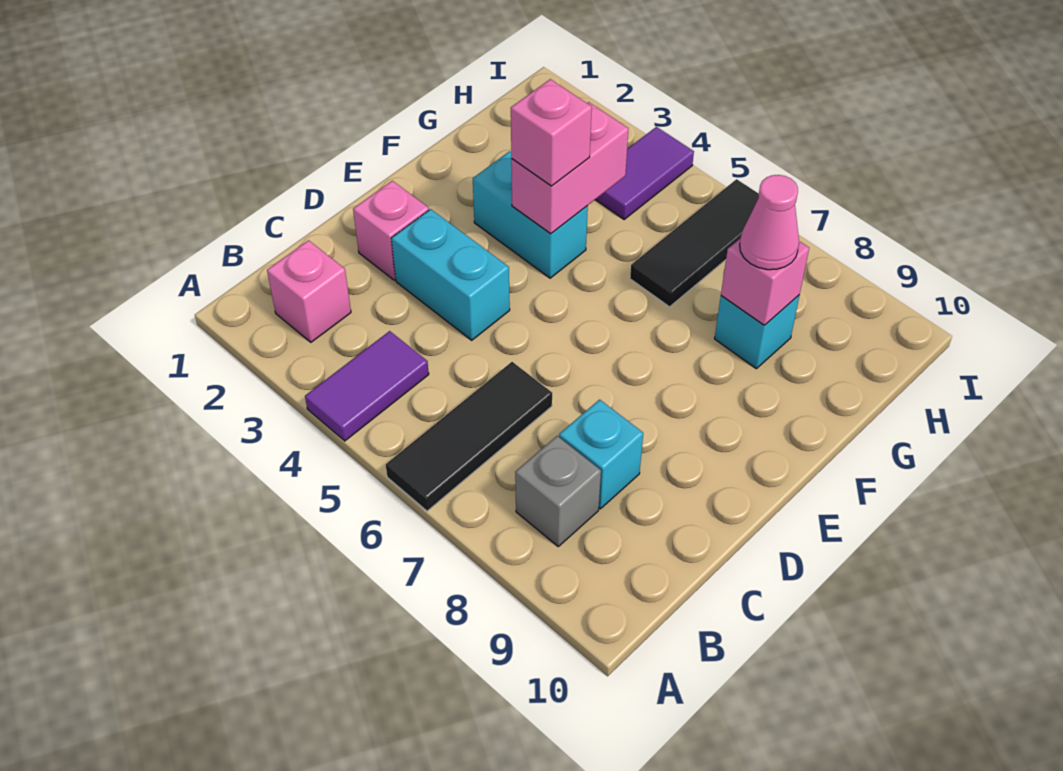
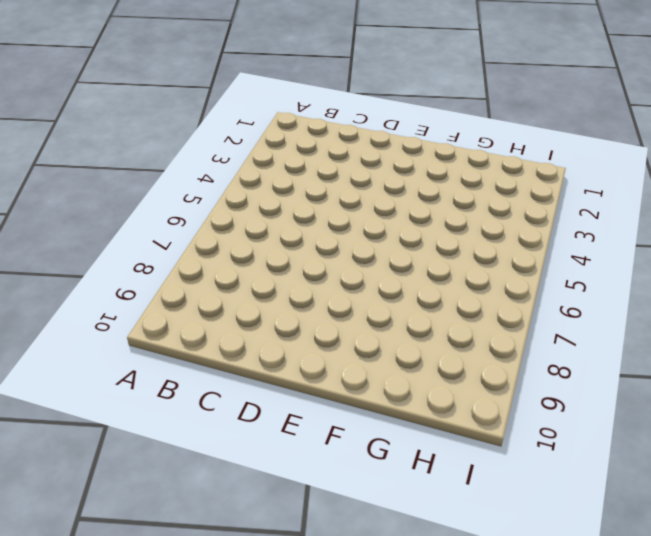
none -> purple tile A4:B4 level 1
none -> black tile A6:C6 level 1
none -> pink brick B2 level 1

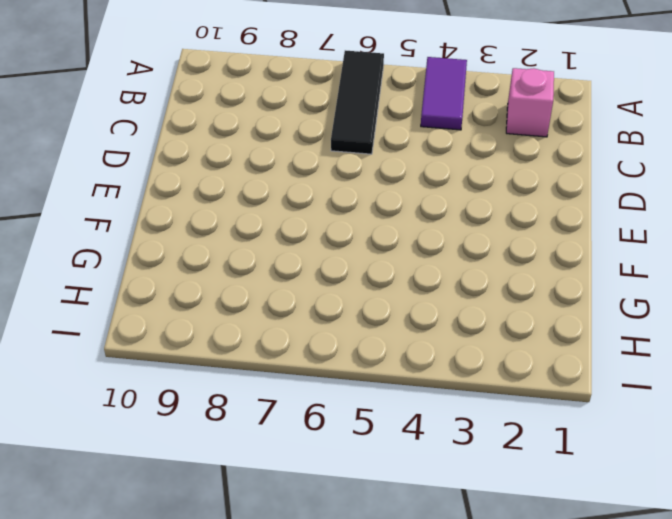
none -> grey brick B8 level 1
none -> cyan brick C8 level 1
none -> pink brick D2 level 1

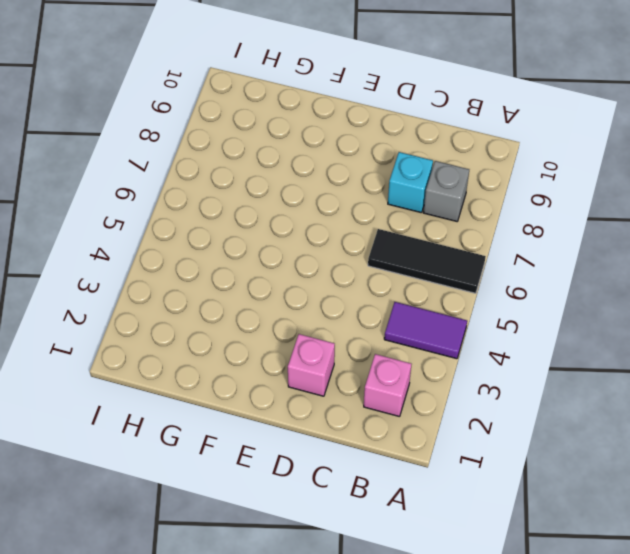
none -> cyan brick D3:D4 level 1
none -> cyan brick F3:F4 level 1
none -> black tile G6:I6 level 1

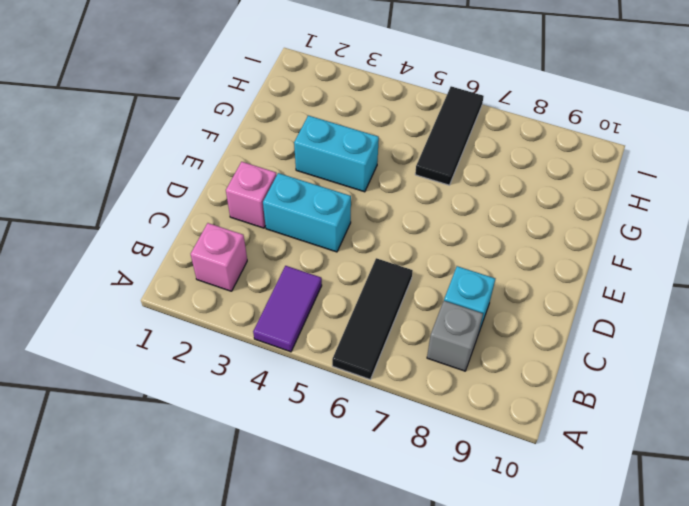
none -> cyan brick G8 level 1
none -> purple tile H4:I4 level 1
none -> pink brick F4:G4 level 2

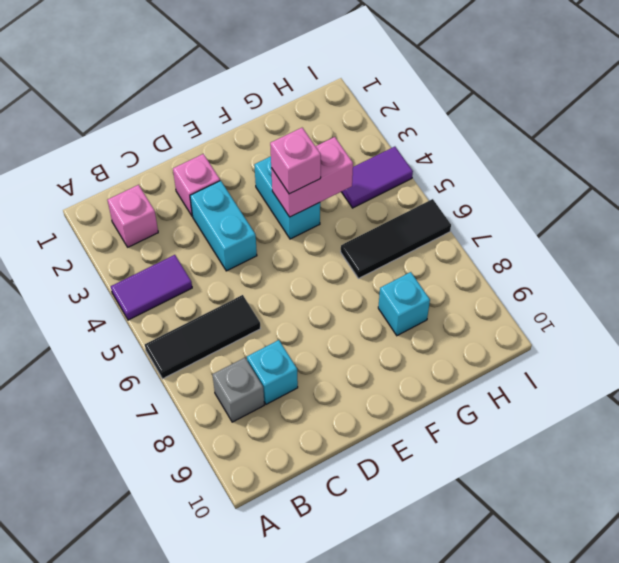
none -> pink brick G8 level 2
none -> pink cone G8 level 3

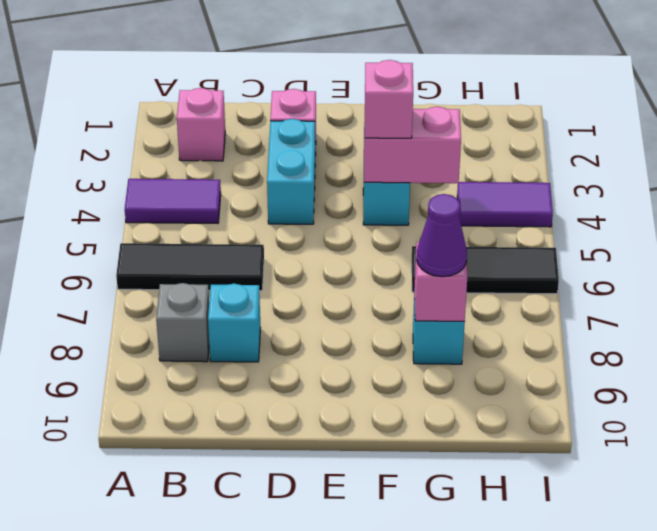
purple cone G8 level 3 -> pink cone G8 level 3

